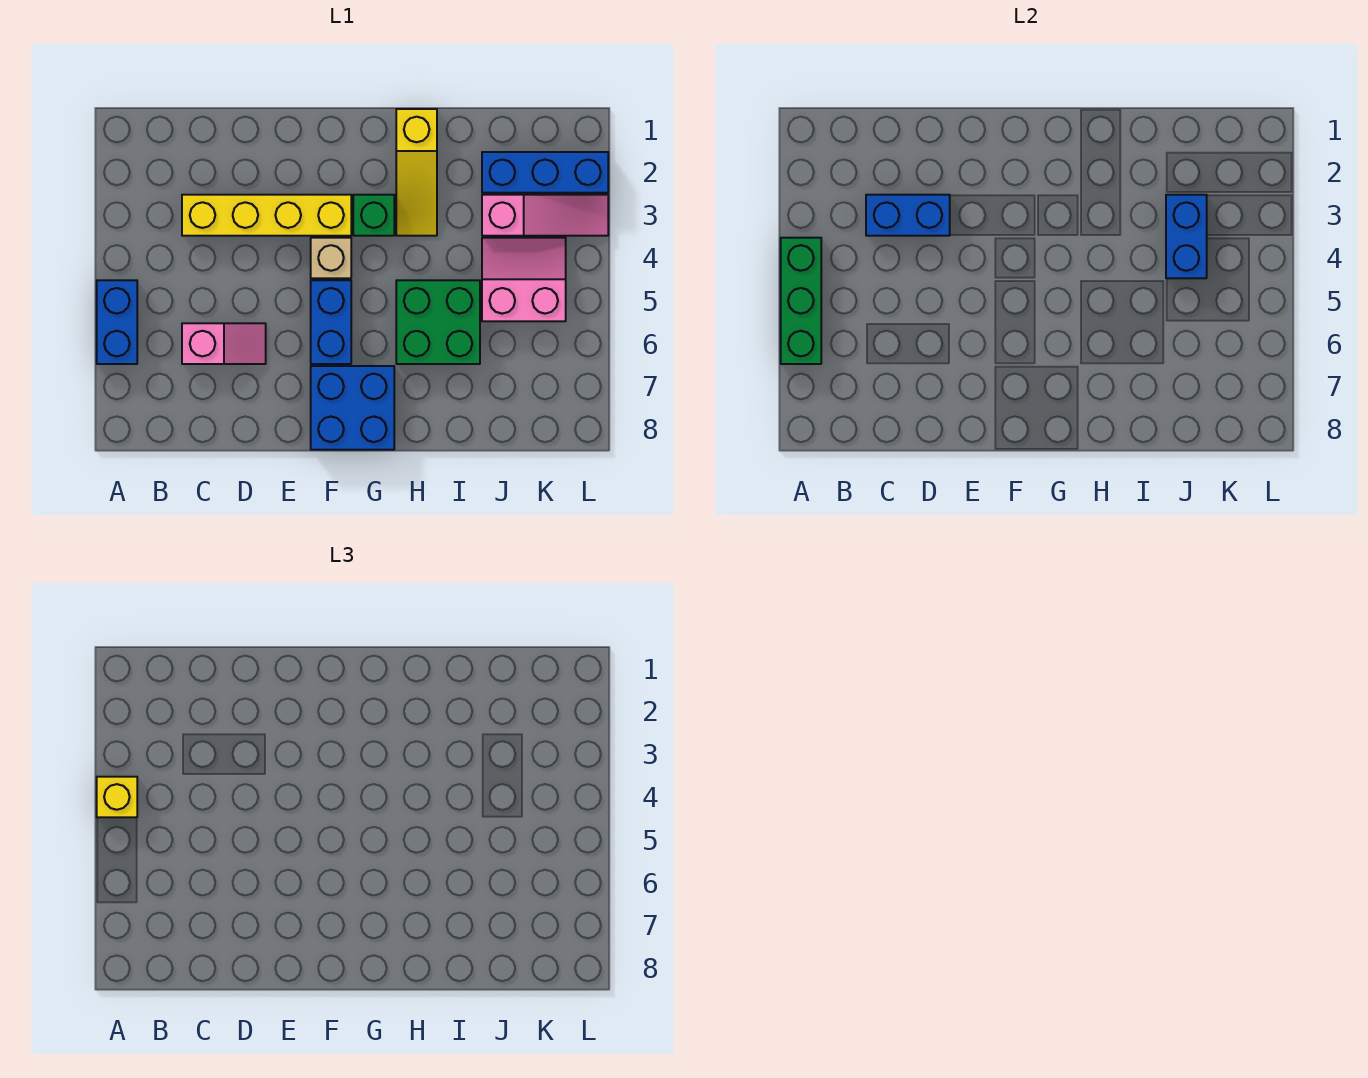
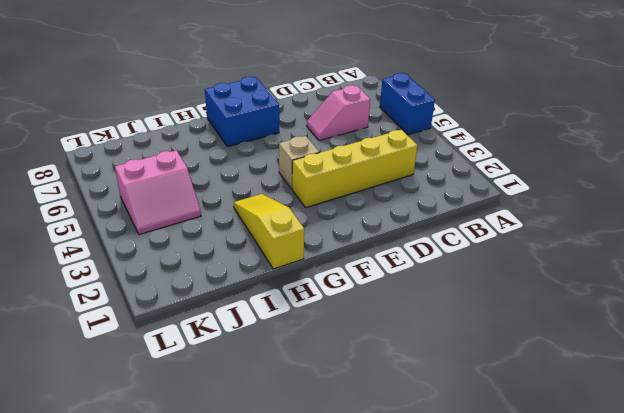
none -> blue brick F5:F6 level 1
none -> green brick G3 level 1
none -> green brick H5:I6 level 1

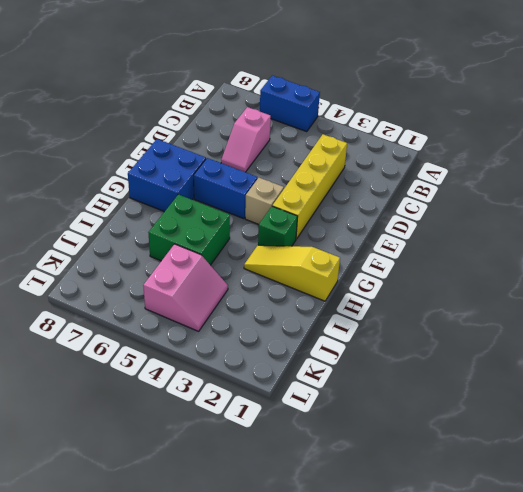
none -> blue brick J2:L2 level 1
none -> pink slope J3:L3 level 1 top J
none -> green brick A4:A6 level 2

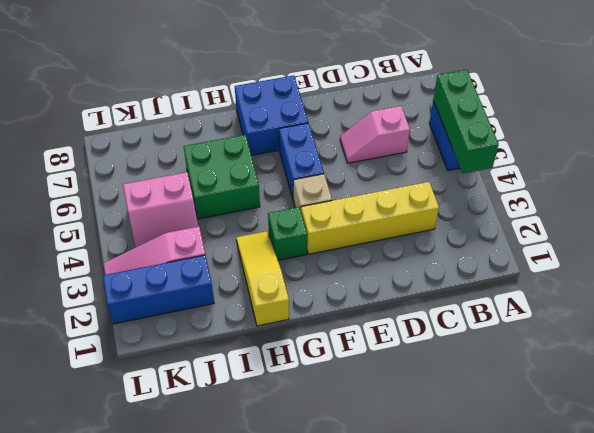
none -> blue brick C3:D3 level 2
none -> blue brick J3:J4 level 2
none -> yellow brick A4 level 3

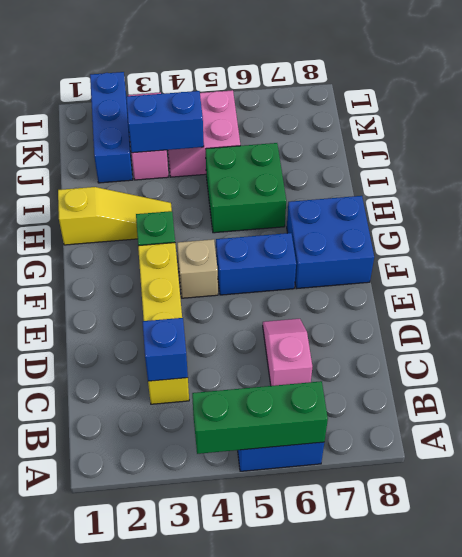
blue brick C3 level 2 -> blue brick C3:D3 level 2
none -> yellow brick A4 level 3

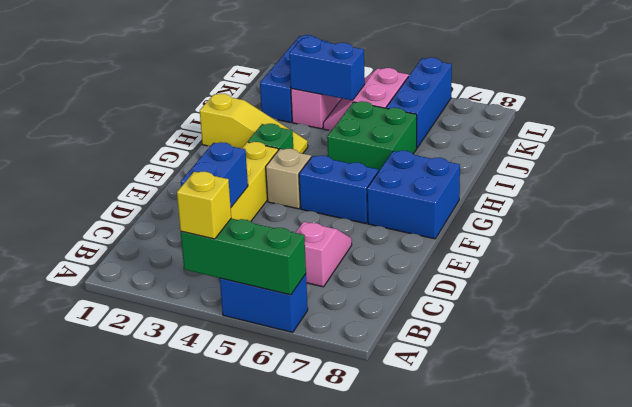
blue brick J6:L6 level 1 -> none

